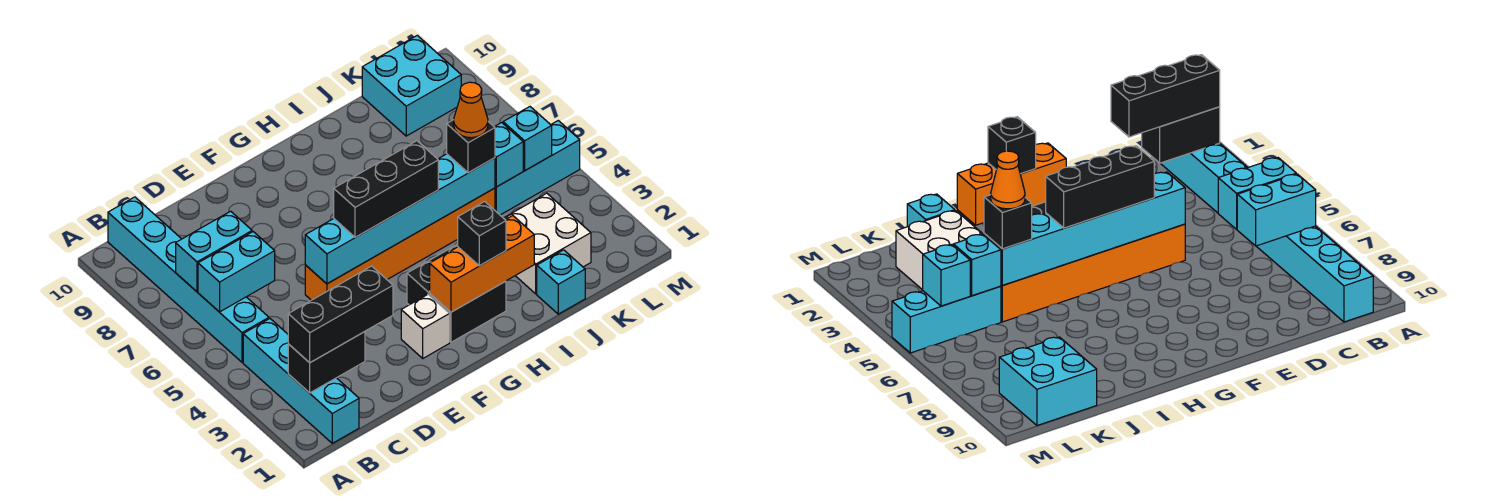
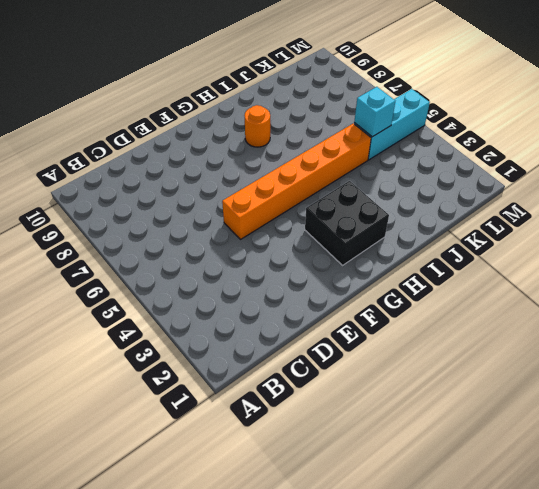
orange round brick H8 level 1 -> none
none -> cyan brick B1:B4 level 1
none -> cyan brick B5:B10 level 1
none -> white brick F2 level 1

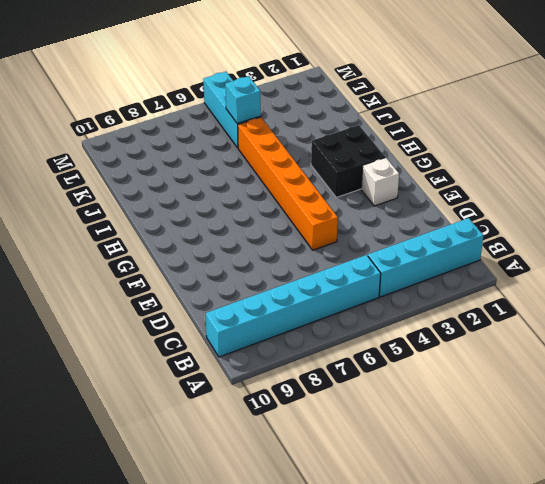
none -> cyan brick J1 level 1
none -> white brick J2:K3 level 1
none -> cyan brick K9:L10 level 1

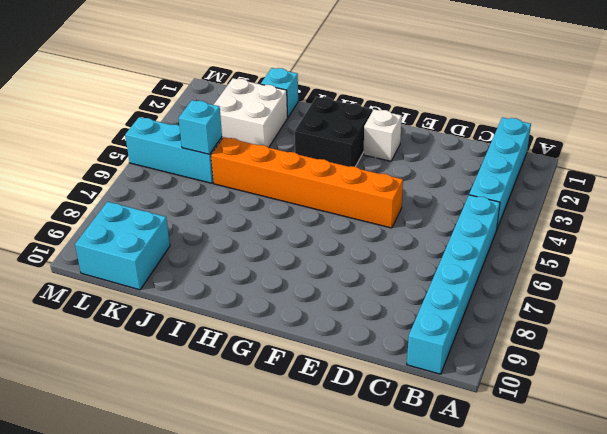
none -> black brick B2:C2 level 2
none -> cyan brick B6:C6 level 2
none -> cyan brick B7:C7 level 2

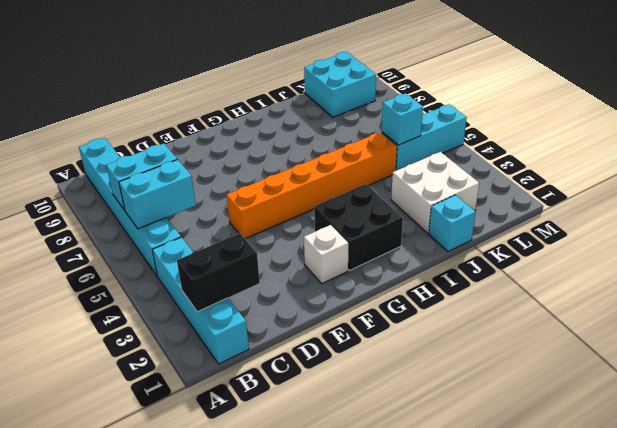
none -> cyan brick E5:J5 level 2
none -> orange brick G2:I2 level 2
none -> cyan brick L5 level 2

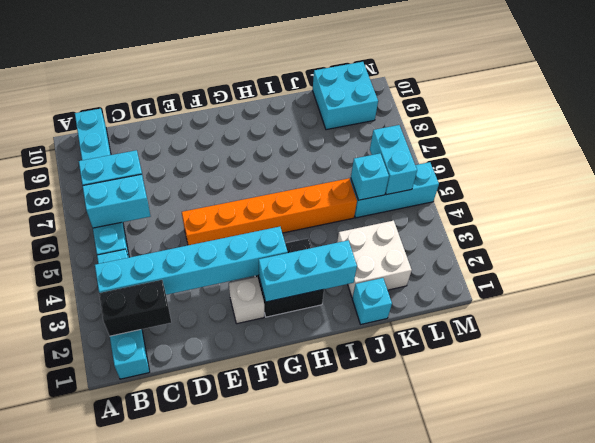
cyan brick B3:G3 level 2 -> cyan brick E5:J5 level 2
cyan brick G2:I2 level 2 -> orange brick G2:I2 level 2
cyan brick L5:L6 level 2 -> cyan brick L5 level 2
none -> black brick B2:D2 level 3
none -> black brick F5:H5 level 3
none -> black brick H2 level 3

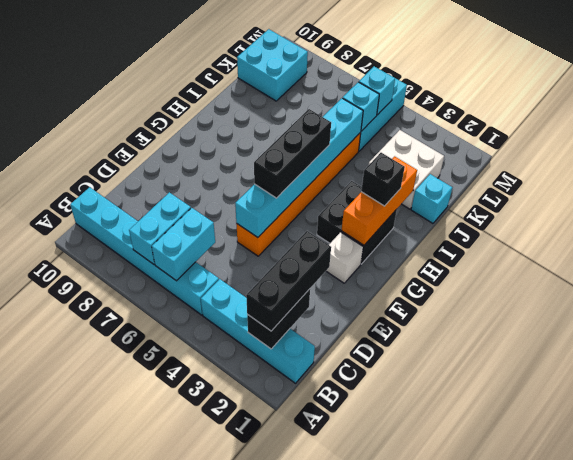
none -> black brick J5 level 3
none -> orange cone J5 level 4

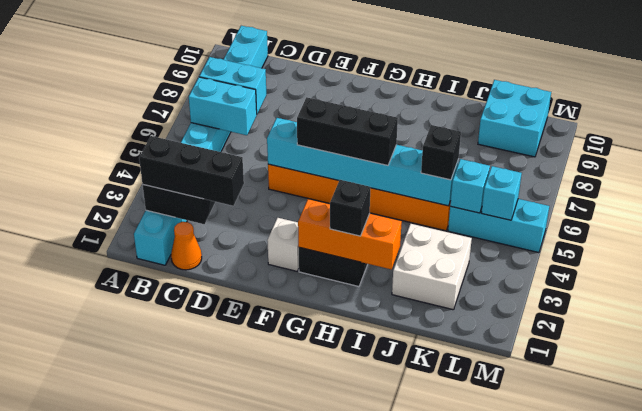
orange cone C1 level 1 -> orange cone J5 level 4
none -> cyan brick J1 level 1

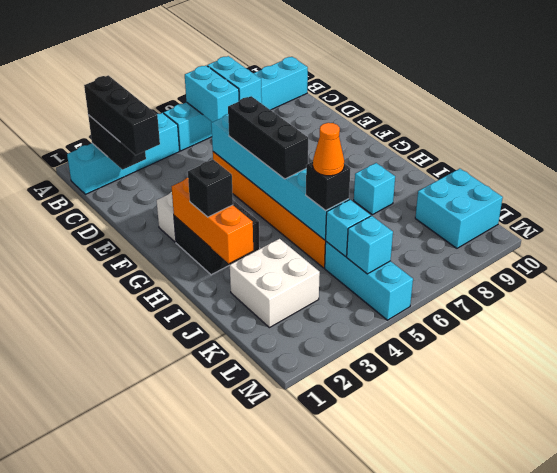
cyan brick I8 level 1 -> cyan brick J1 level 1

